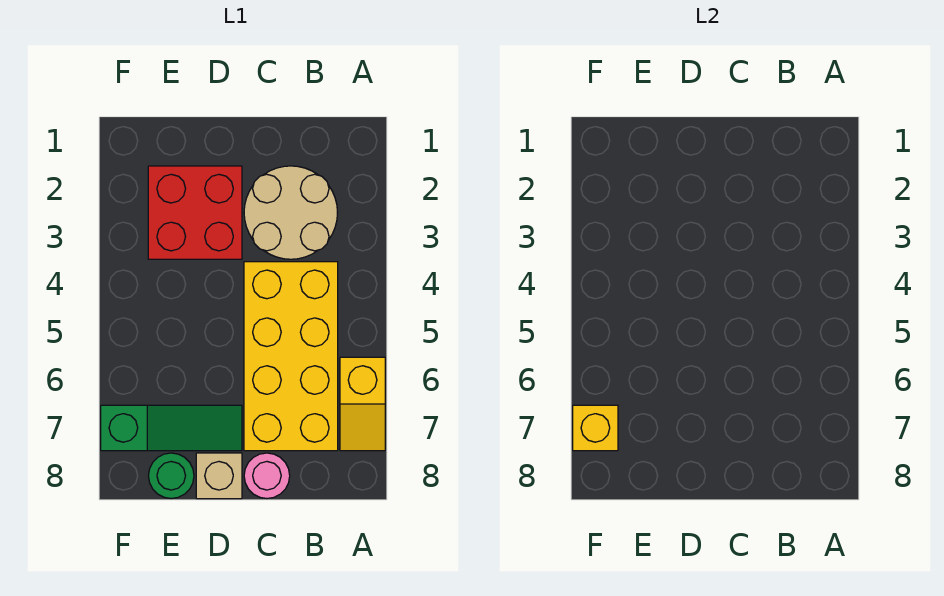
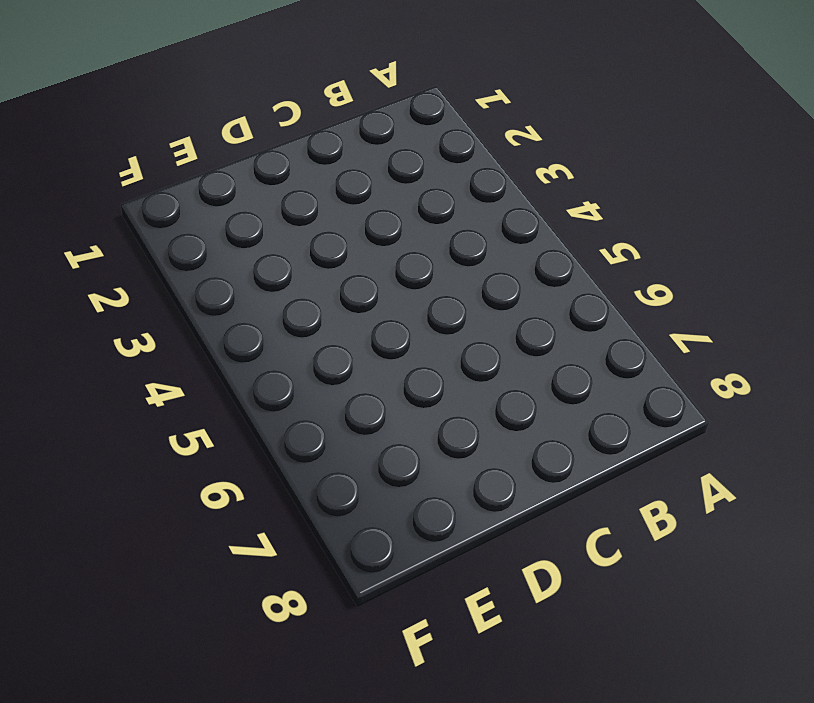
none -> yellow slope A6:A7 level 1 top 6
none -> tan round brick B2:C3 level 1

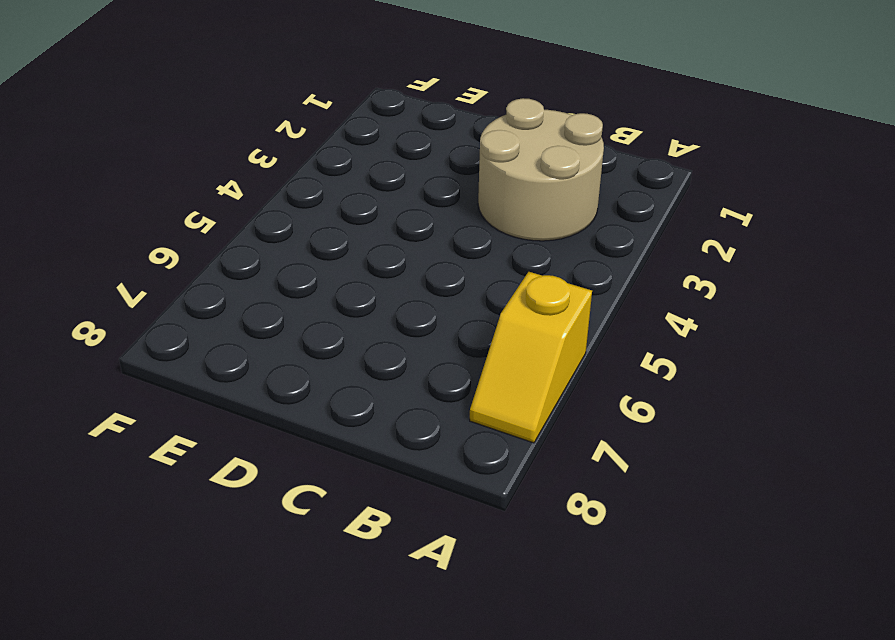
none -> yellow brick B4:C7 level 1
none -> pink round brick C8 level 1

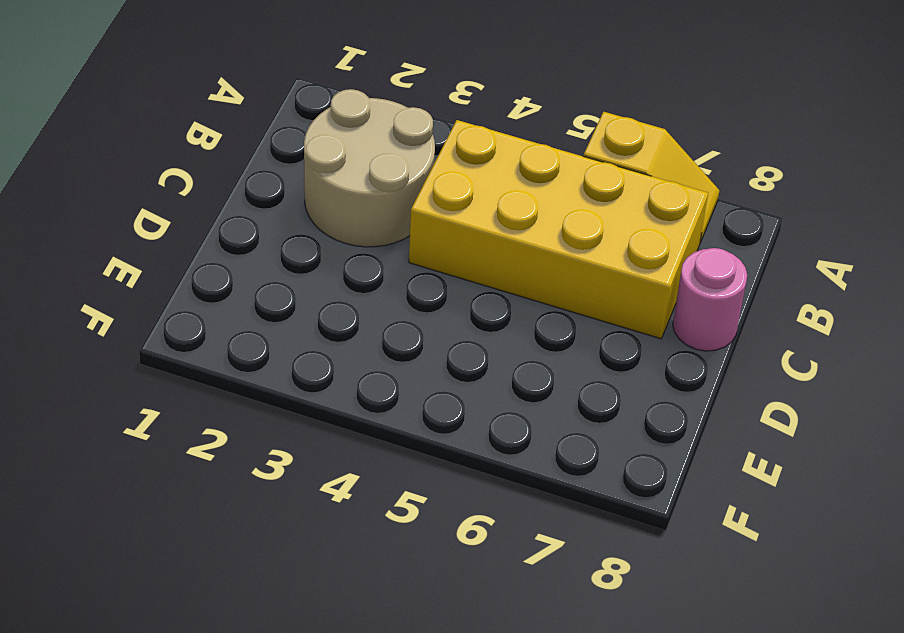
none -> red brick D2:E3 level 1
none -> green slope D7:F7 level 1 top F

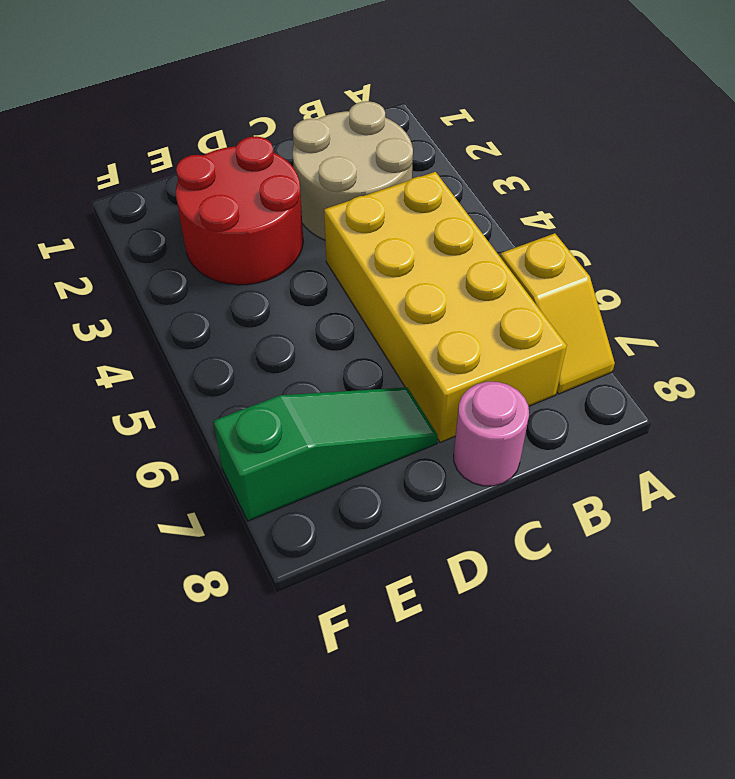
red round brick D2:E3 level 1 -> red brick D2:E3 level 1
none -> tan brick D8 level 1
none -> green round brick E8 level 1

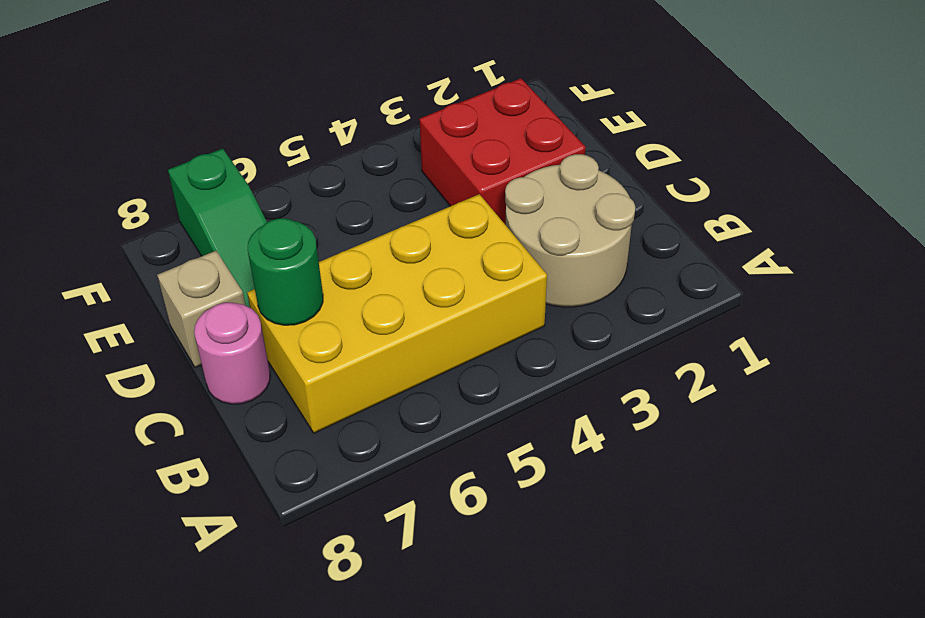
green round brick C7 level 2 -> green round brick E8 level 1
none -> yellow slope A6:A7 level 1 top 6
none -> yellow brick F7 level 2

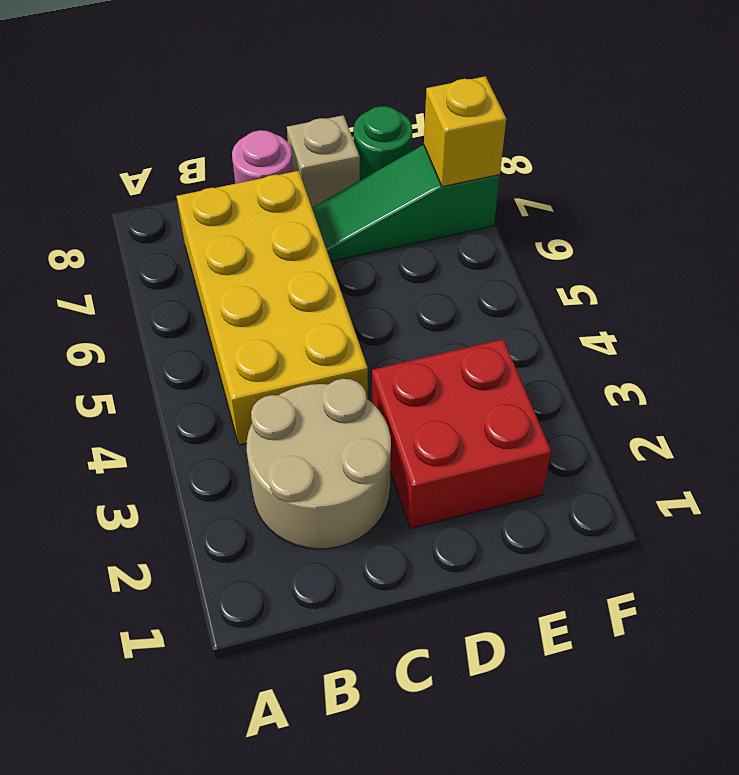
none -> yellow slope A6:A7 level 1 top 6

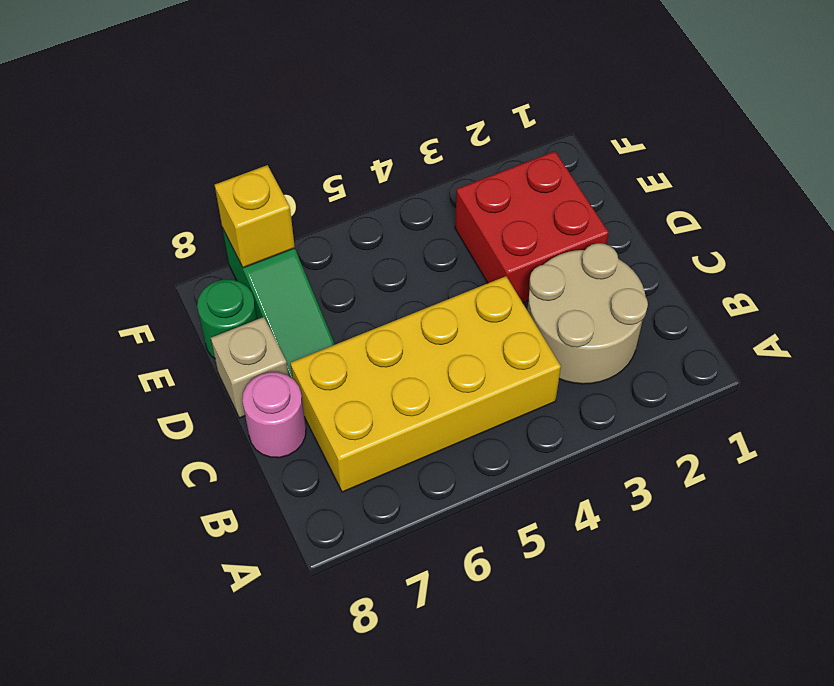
none -> yellow slope A6:A7 level 1 top 6

